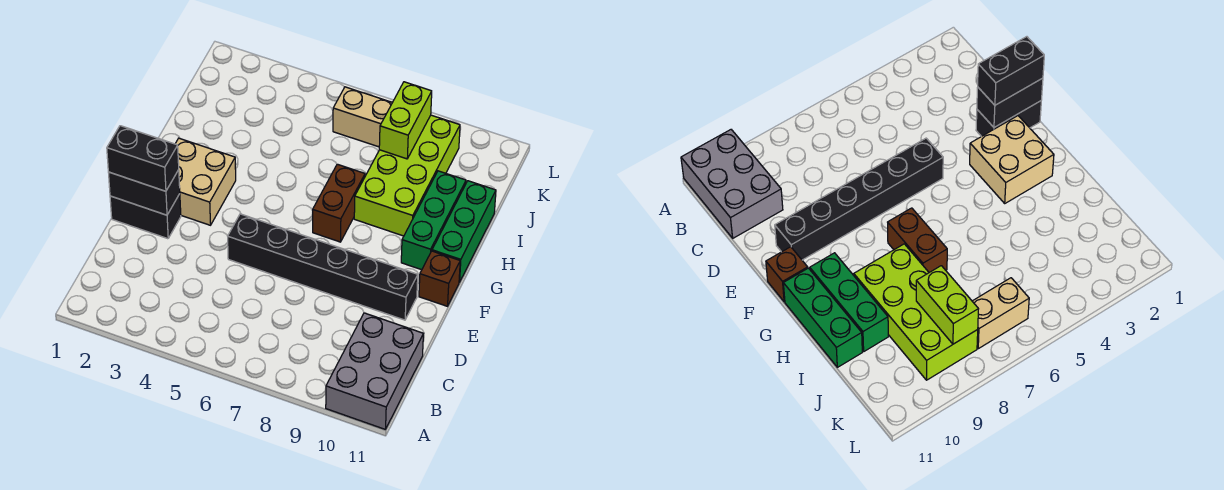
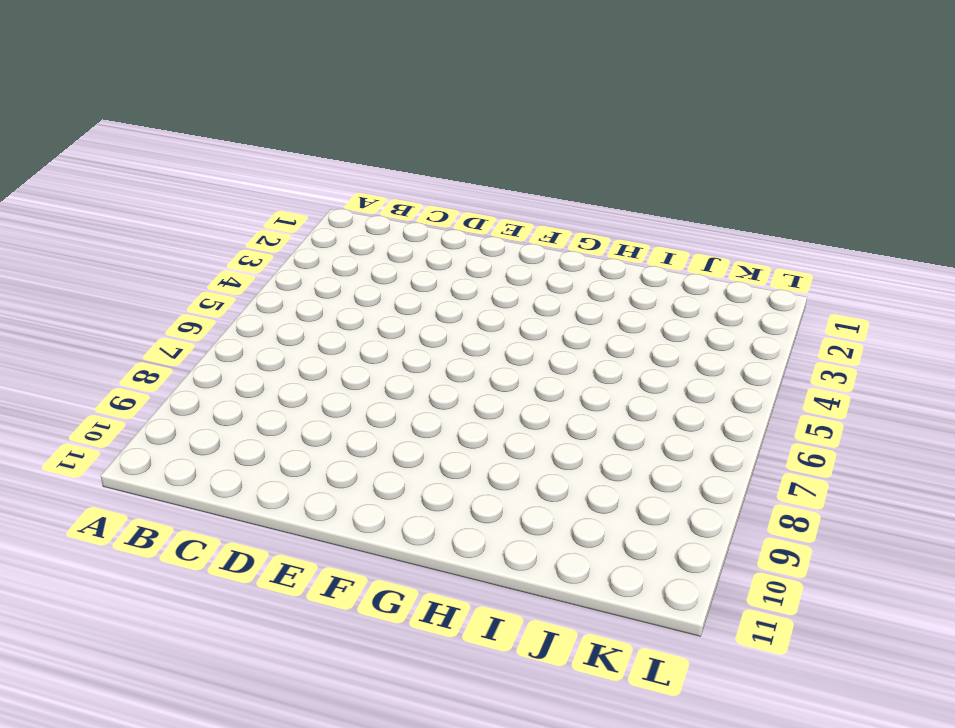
none -> grey brick A10:C11 level 1
none -> black brick E1:E2 level 1
none -> black brick E5:E10 level 1

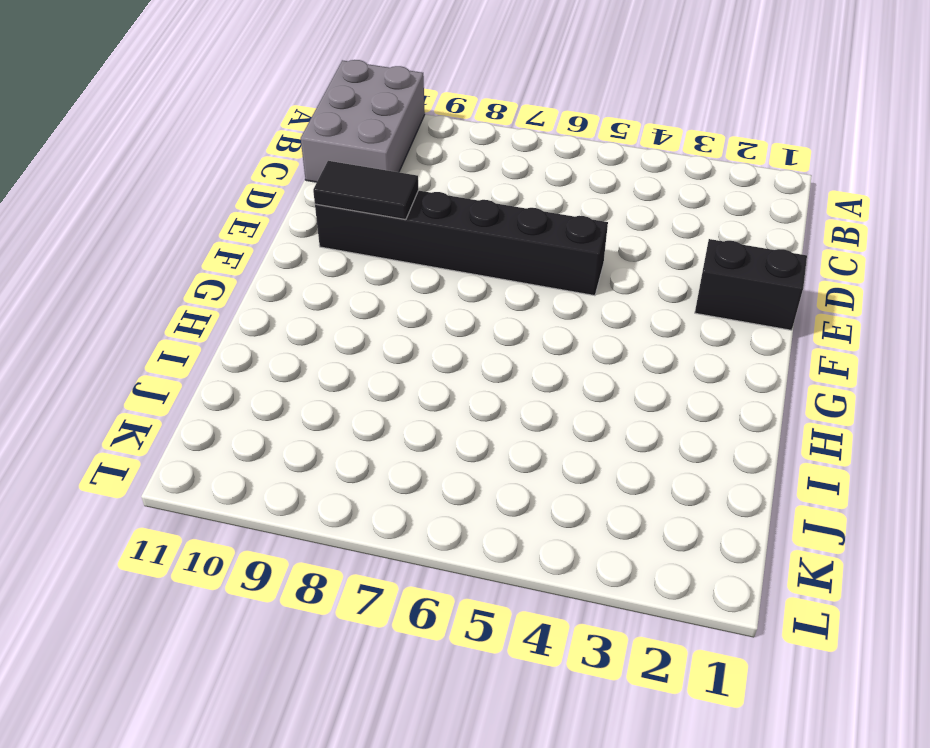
black tile E9:E10 level 2 -> none
none -> tan brick F2:G3 level 1
none -> brown brick F11 level 1
none -> brown brick G7:H7 level 1

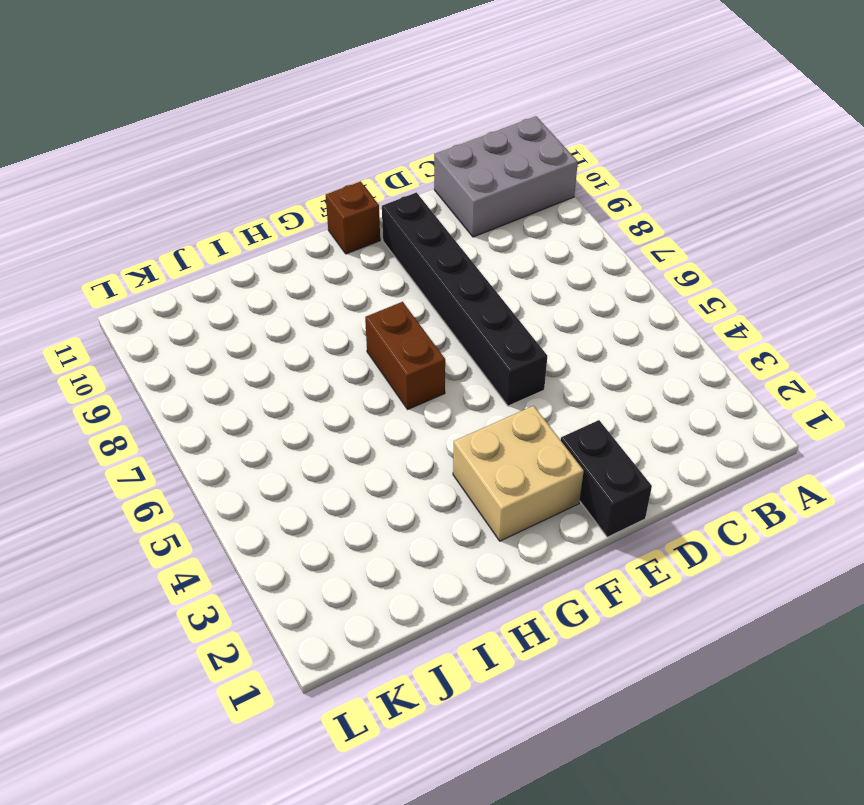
brown brick G6:G7 level 1 -> brown brick G7:H7 level 1
none -> green brick G10:I10 level 1
none -> green brick G11:I11 level 1
none -> lime brick H8:K9 level 1

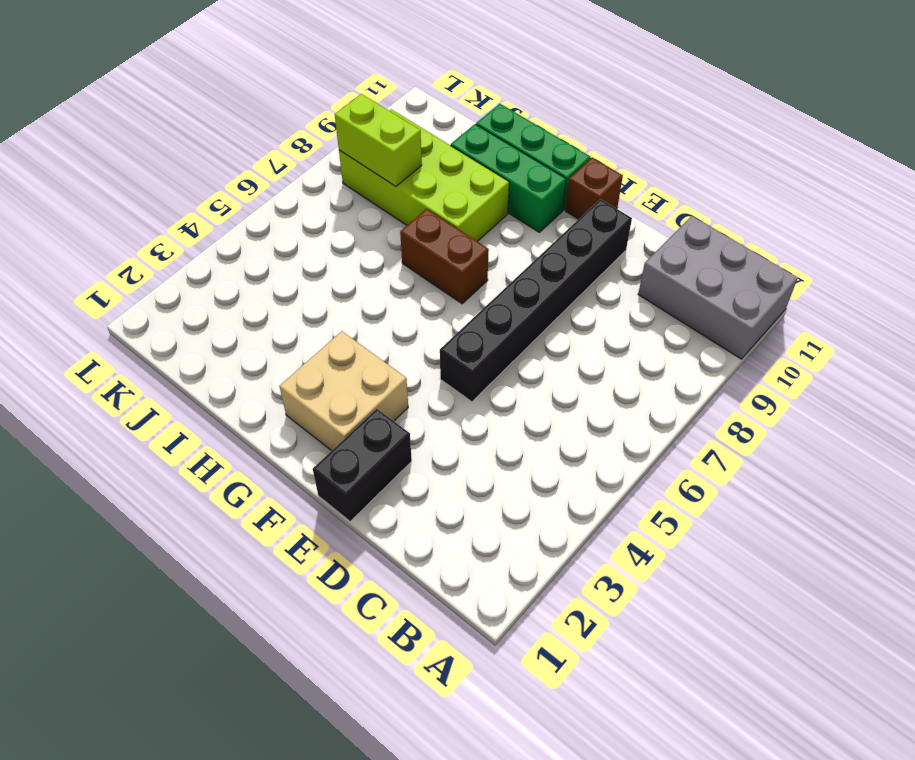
none -> tan brick K6:K7 level 1
none -> black brick E1:E2 level 2
none -> black brick E1:E2 level 3

